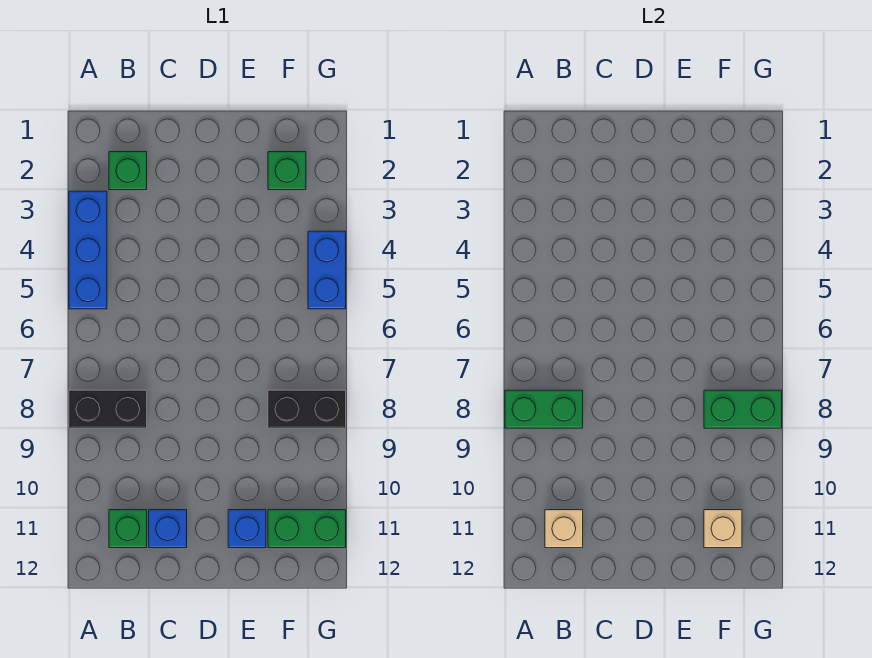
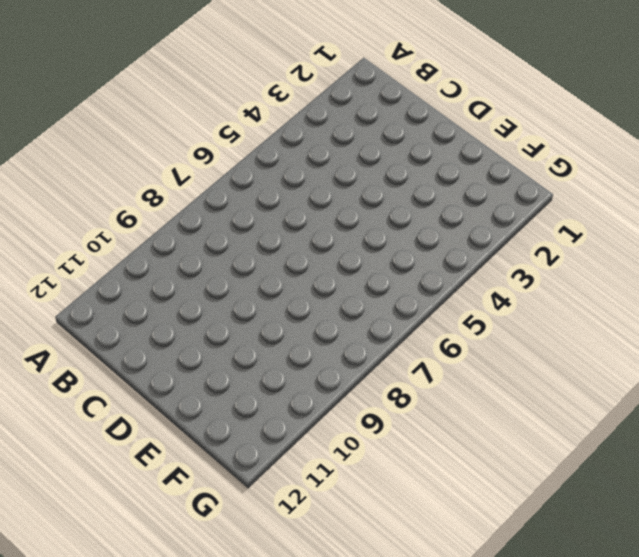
none -> blue brick A3:A5 level 1
none -> black brick A8:B8 level 1
none -> green brick B2 level 1

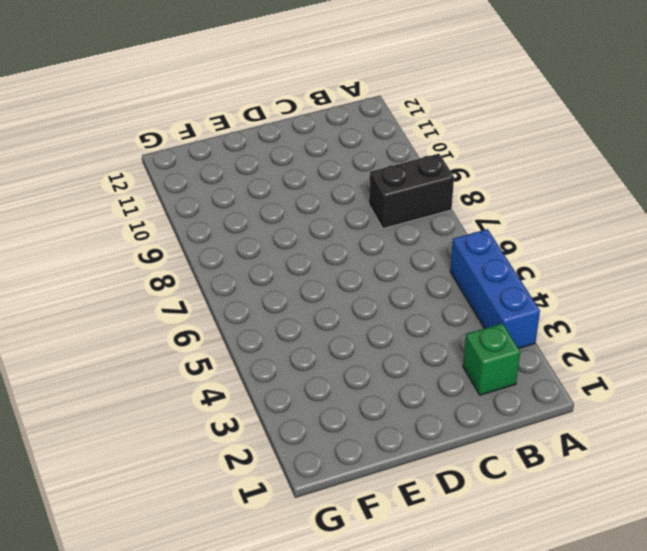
none -> green brick B11 level 1
none -> blue brick C11 level 1
none -> blue brick E11 level 1

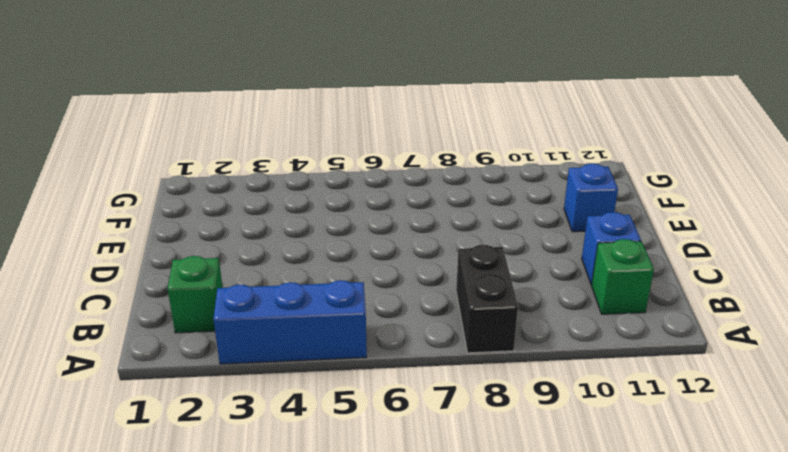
none -> green brick F2 level 1
none -> black brick F8:G8 level 1
none -> green brick F11:G11 level 1

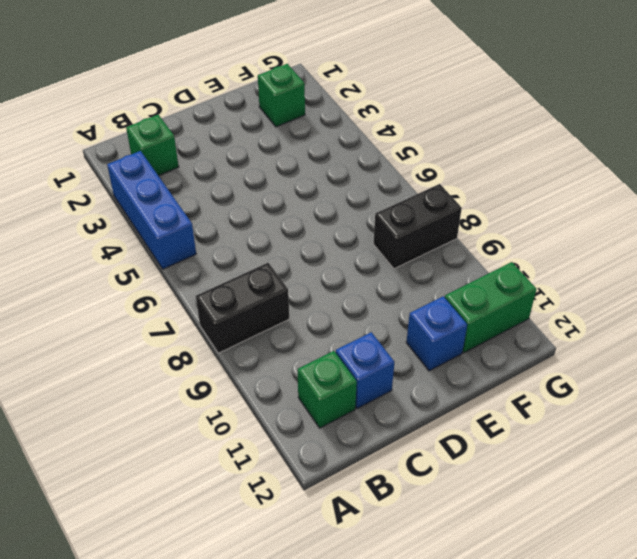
none -> blue brick G4:G5 level 1
none -> green brick A8:B8 level 2
none -> tan brick B11 level 2

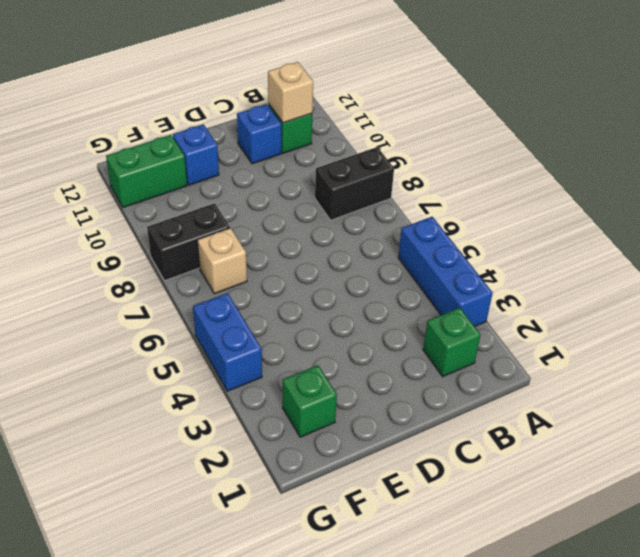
tan brick F7 level 1 -> tan brick F11 level 2
none -> green brick A8:B8 level 2
none -> green brick F8:G8 level 2

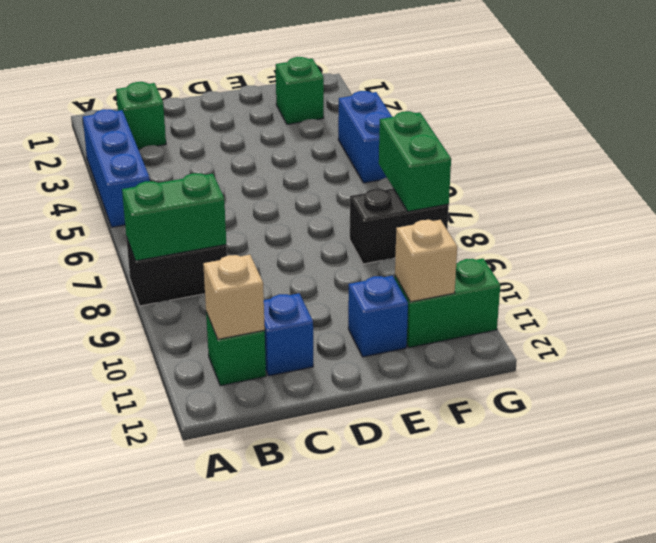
green brick G7:G8 level 2 -> green brick F8:G8 level 2

